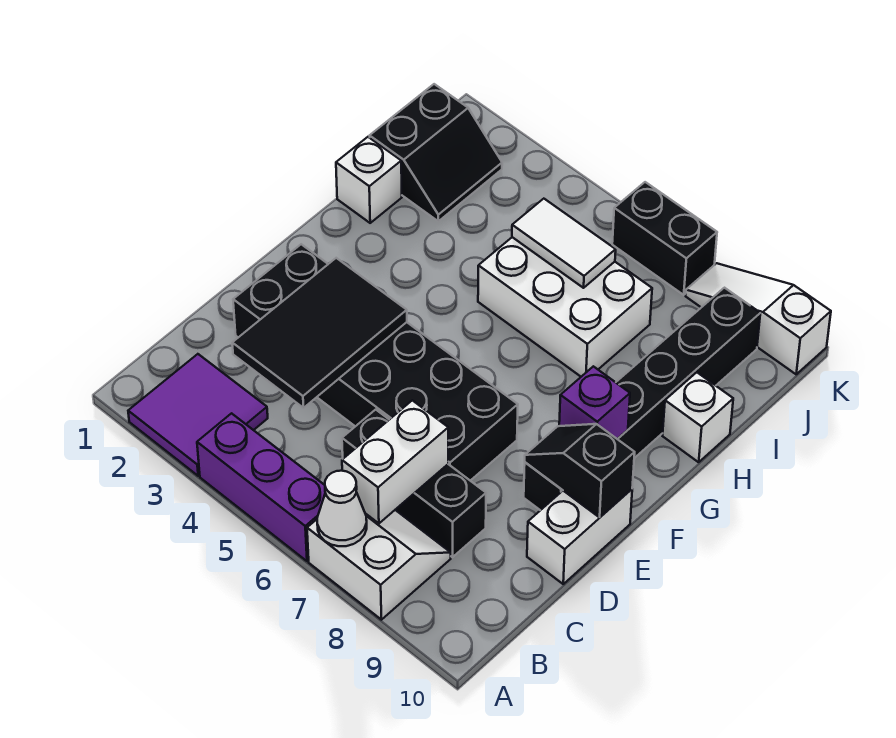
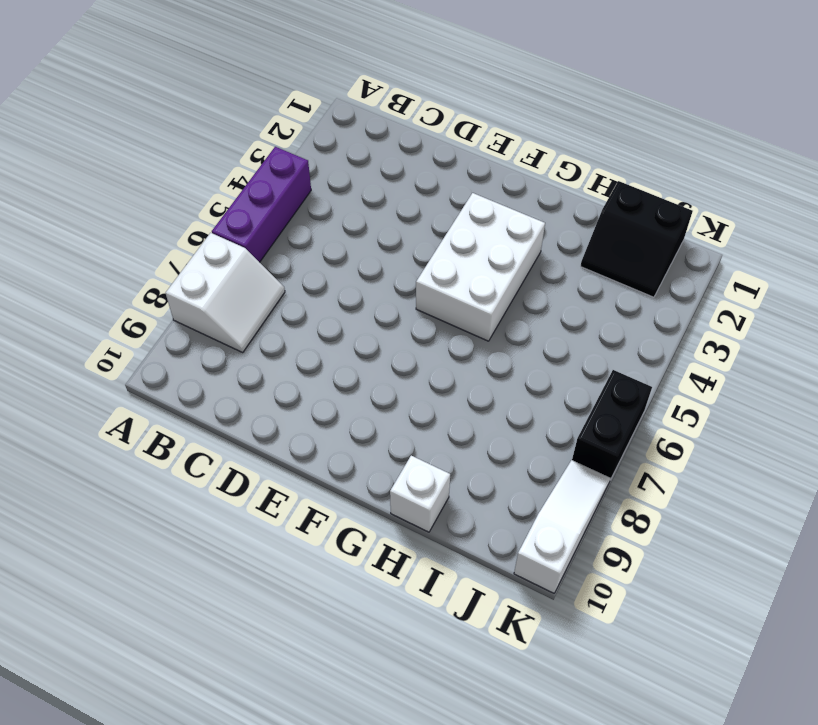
white brick F3:G5 level 1 -> white brick H5:I7 level 1
none -> purple tile A2:B3 level 1
none -> black brick C6:C8 level 1
none -> black brick D2:E7 level 1

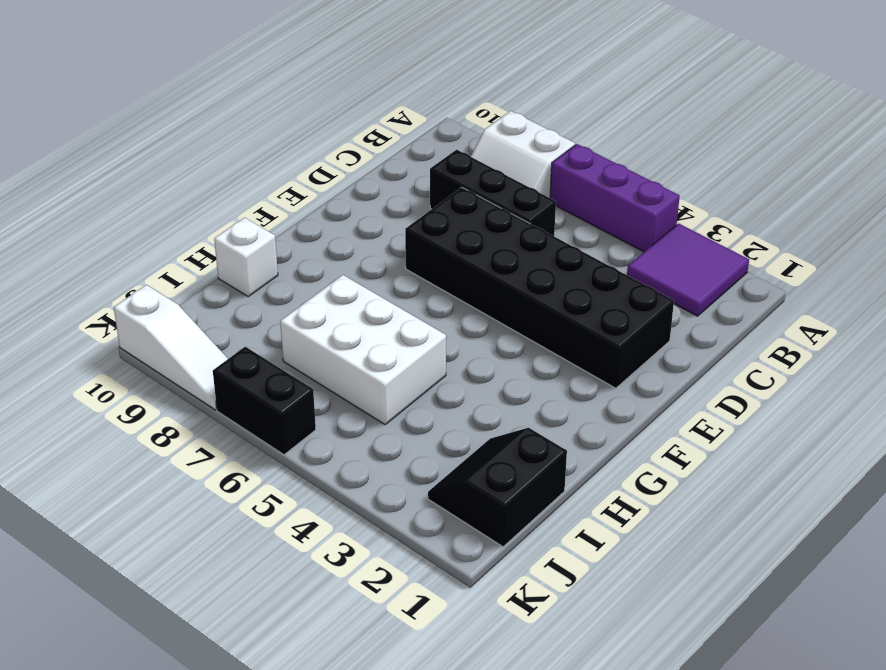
none -> white brick D10:E10 level 1
none -> black brick E9:J9 level 1
none -> white brick H1 level 1

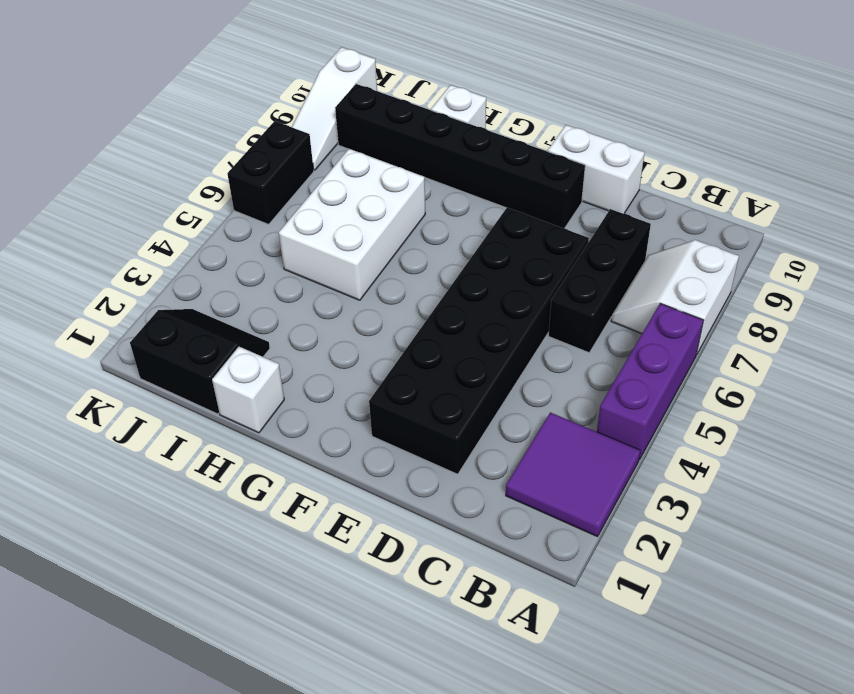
none -> white cone A7 level 2
none -> white brick B7:C7 level 2
none -> black tile C3:E4 level 2

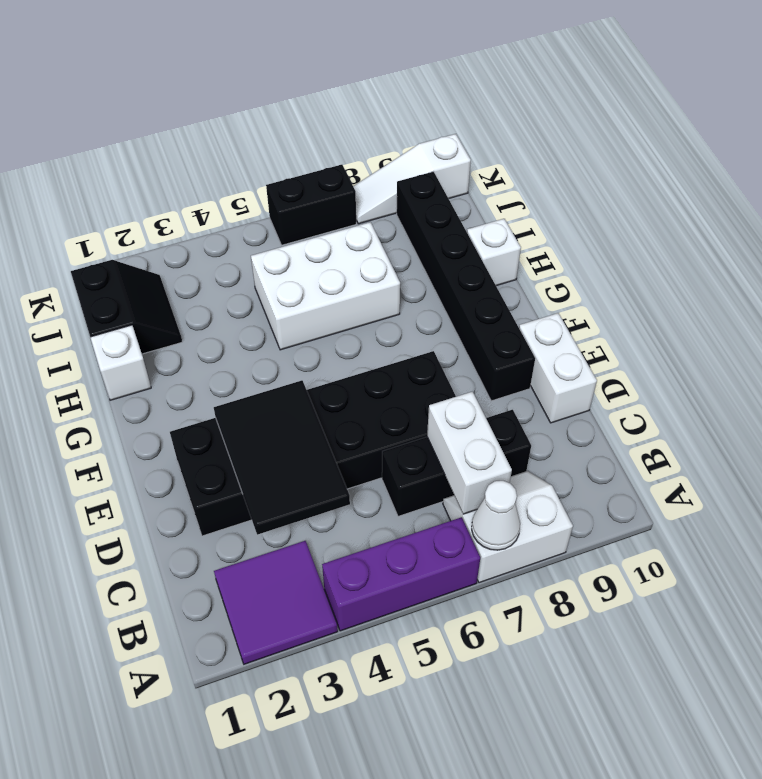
none -> black slope E9:E10 level 2 top 10
none -> purple brick F9 level 2
none -> white tile I5:I6 level 2

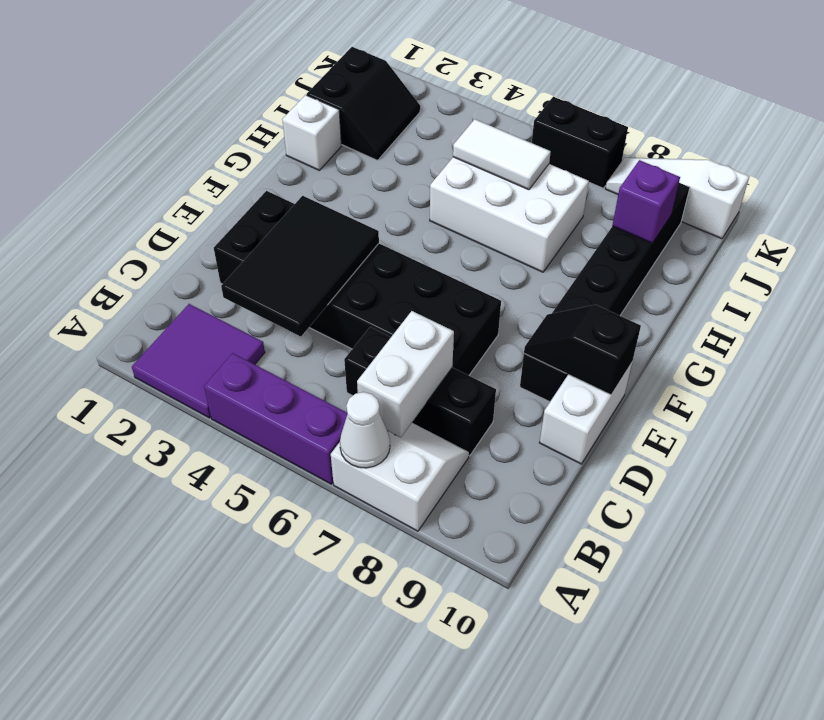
purple brick I9 level 2 -> purple brick F9 level 2
none -> white brick H10 level 1

